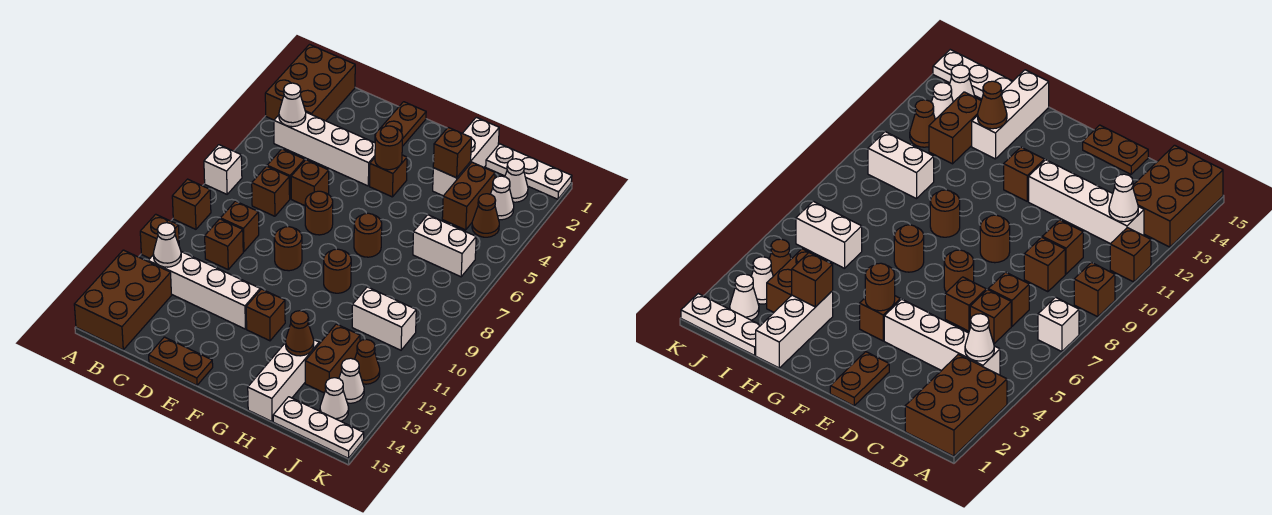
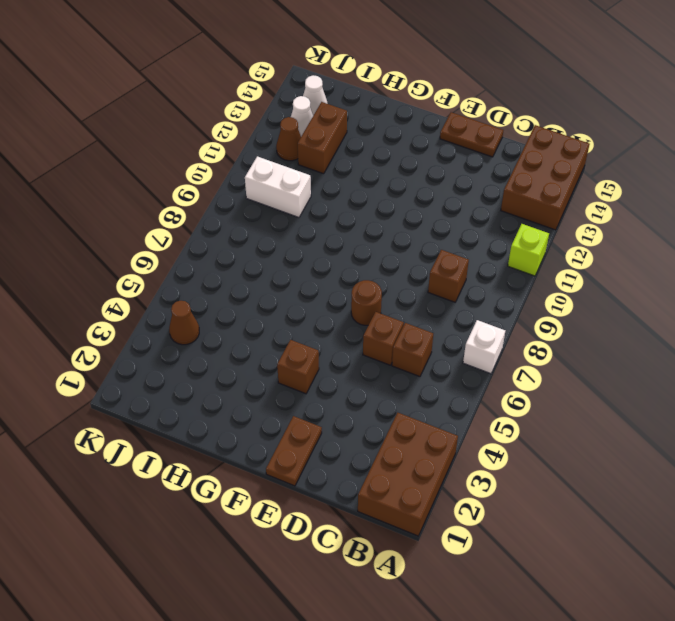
lime brick A11 level 1 -> brown brick A11 level 1
none -> brown brick A9 level 1
none -> white brick B4:E4 level 1
none -> white brick B12:E12 level 1
none -> brown brick C7 level 1

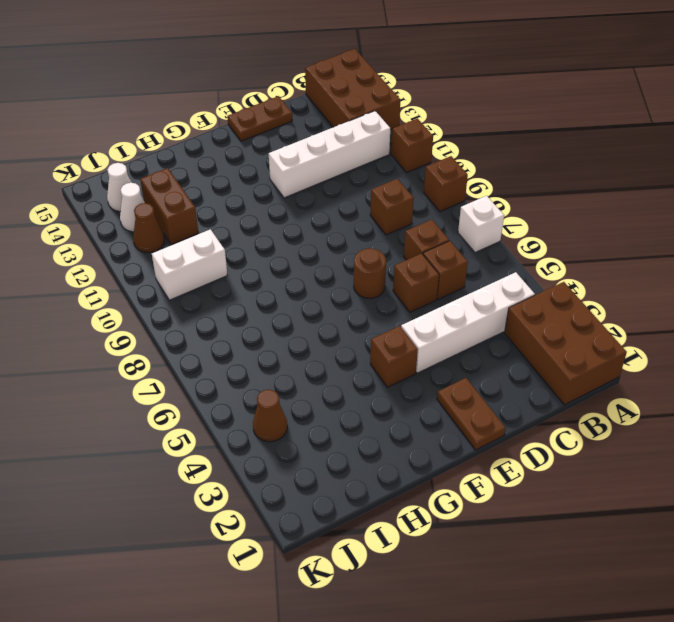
none -> brown brick C10 level 1
none -> brown round brick E9 level 1
none -> brown brick F12 level 1
none -> brown round brick G7 level 1

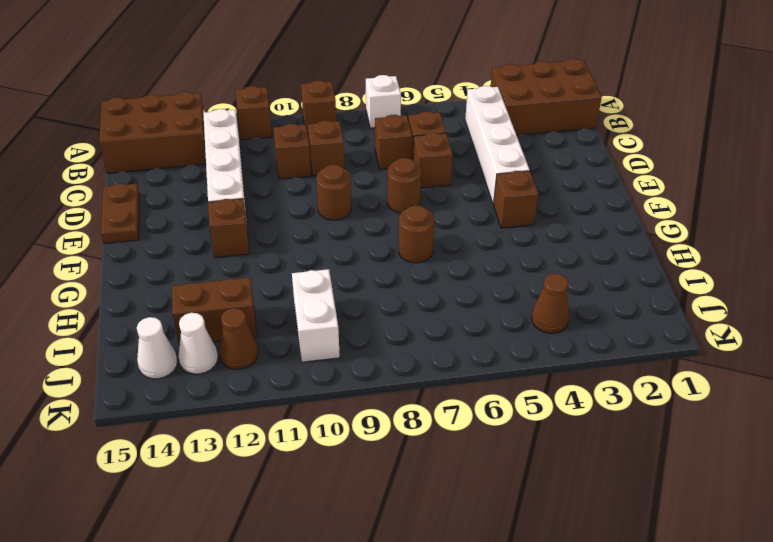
none -> brown plate E1:E2 level 1
none -> brown round brick G9 level 1
none -> white brick H1:H3 level 1
none -> white brick H13:H15 level 1

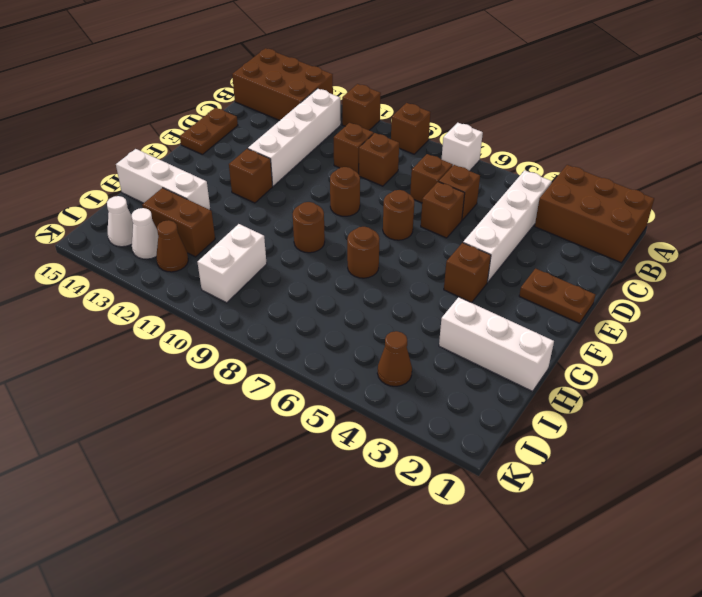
none -> white plate I1:K1 level 1
none -> brown brick I3:I4 level 1
none -> white brick I6:J6 level 1
none -> white plate I15:K15 level 1

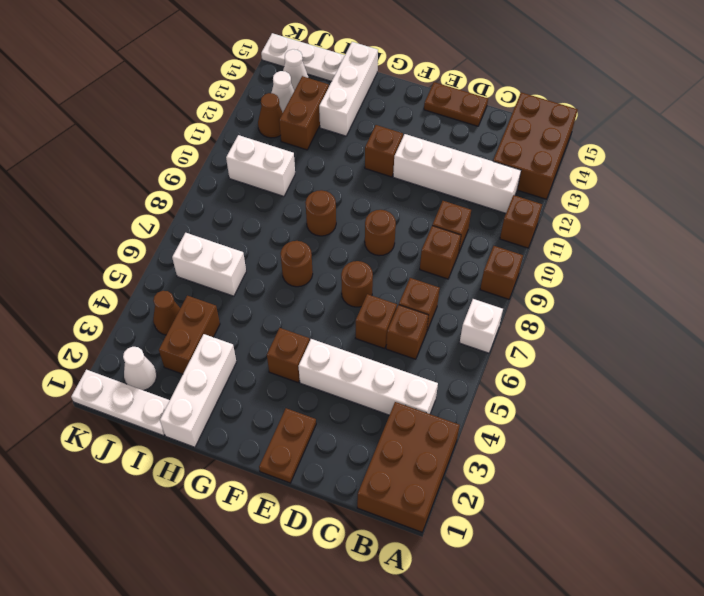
none -> white cone J3 level 1
none -> white cone B4 level 2
none -> white cone B12 level 2
none -> brown round brick F4 level 2

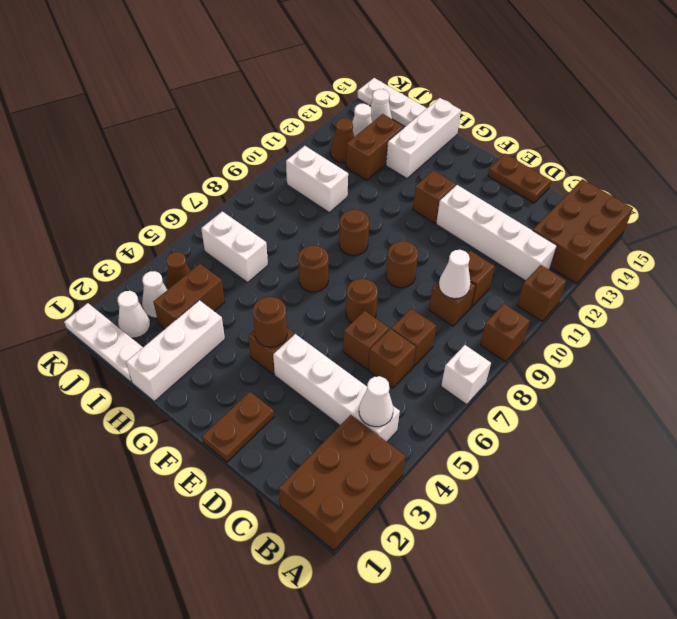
white cone C9 level 2 -> white cone B12 level 2
none -> brown brick H3 level 2
none -> brown cone H13 level 2

